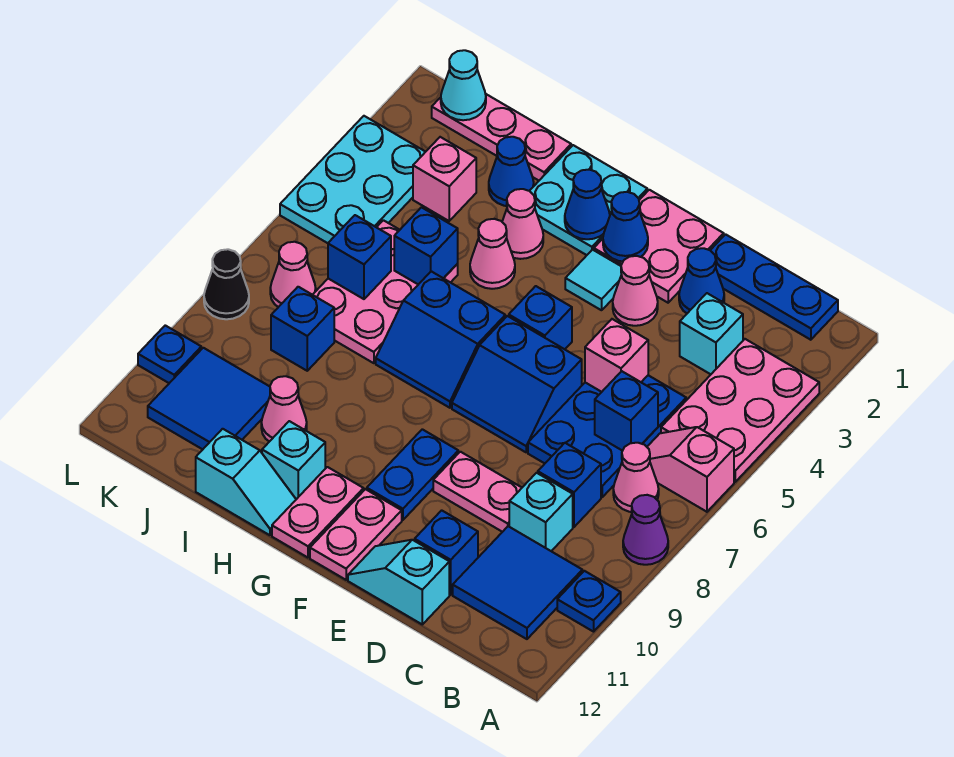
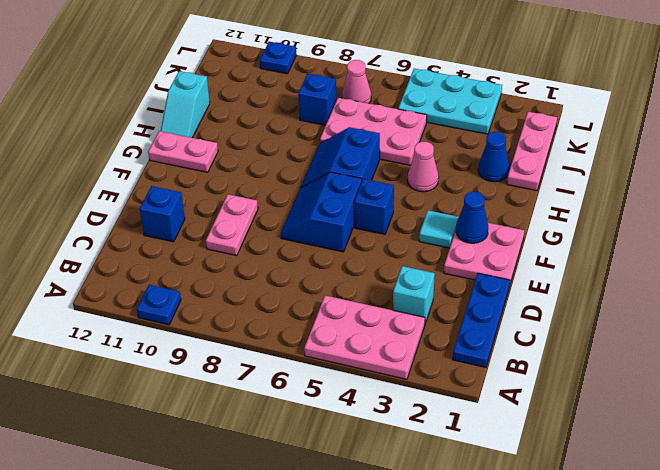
none -> pink slope A6:B6 level 1 top A
none -> purple cone A8 level 1
none -> pink cone B7 level 1
none -> blue tile B10:C11 level 1

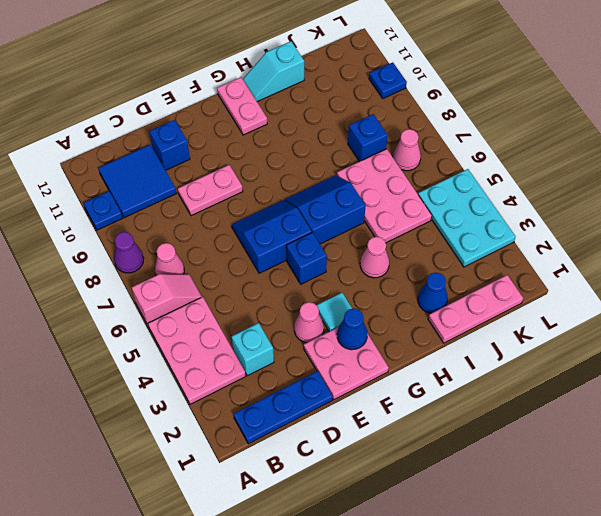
none -> blue plate C5:D7 level 1
none -> blue brick C8 level 1
none -> cyan brick C9 level 1
none -> blue cone D2 level 1

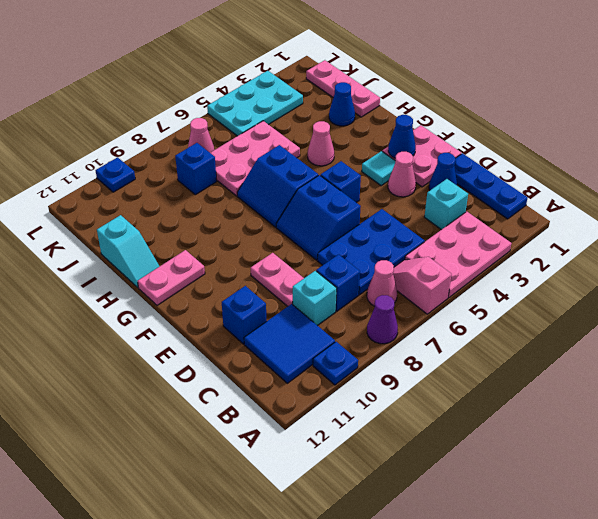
none -> cyan slope D12:E12 level 1 top D
none -> blue plate F9:F10 level 1
none -> pink plate F11:F12 level 1
none -> cyan plate G1:H2 level 1

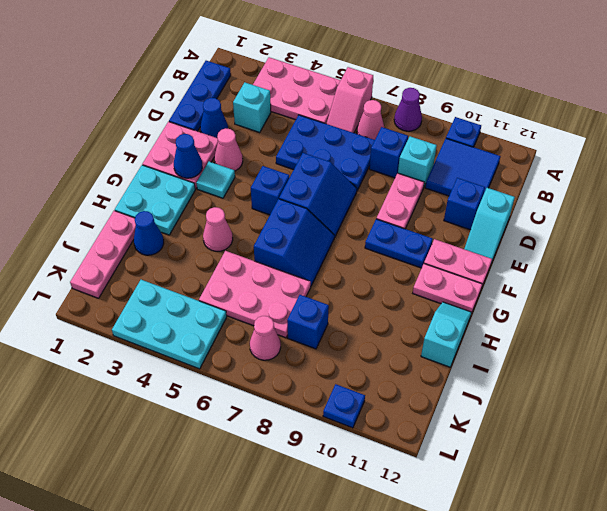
none -> pink cone H3 level 1
none -> cyan brick H11 level 1
none -> pink cone I10 level 1
none -> pink brick J3 level 1

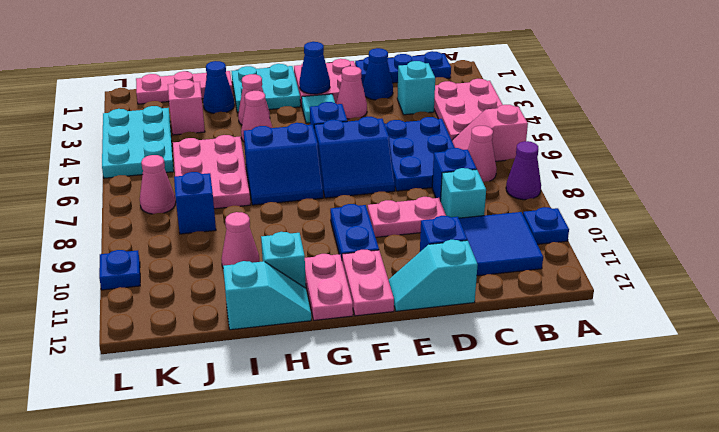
none -> blue tile J10:K11 level 1
none -> black cone L8 level 1
none -> blue brick C6 level 2
none -> pink brick D5 level 2

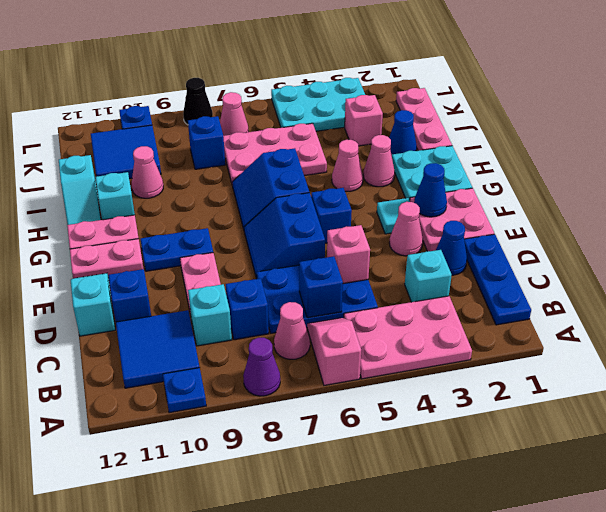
none -> blue cone G2 level 2
none -> blue brick I5 level 2
none -> blue brick J6 level 2
none -> cyan cone K1 level 2

